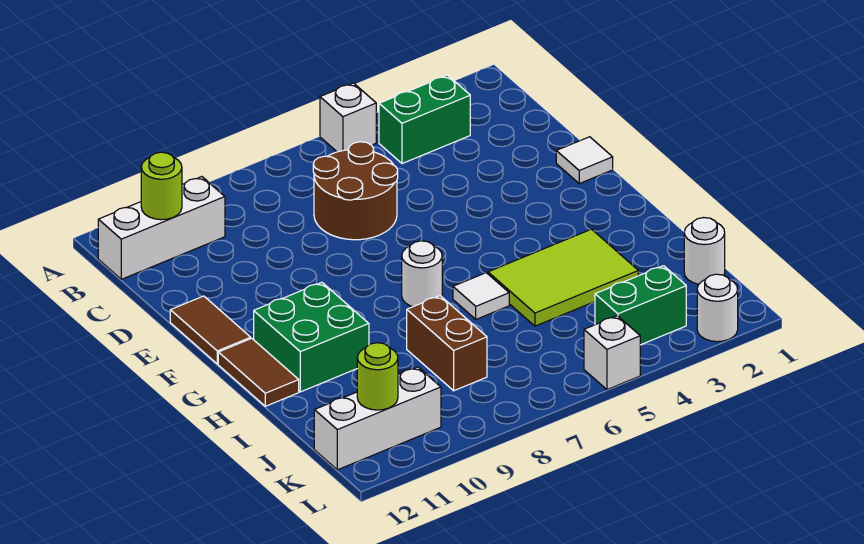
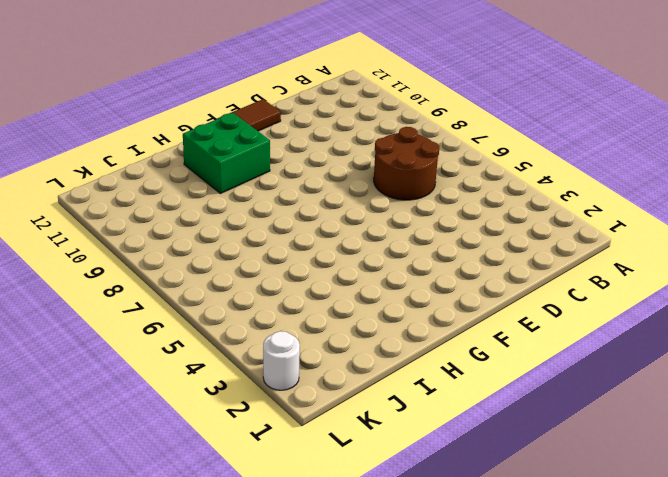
none -> white brick A5 level 1
none -> green brick B3:B4 level 1
none -> white brick B10:B12 level 1

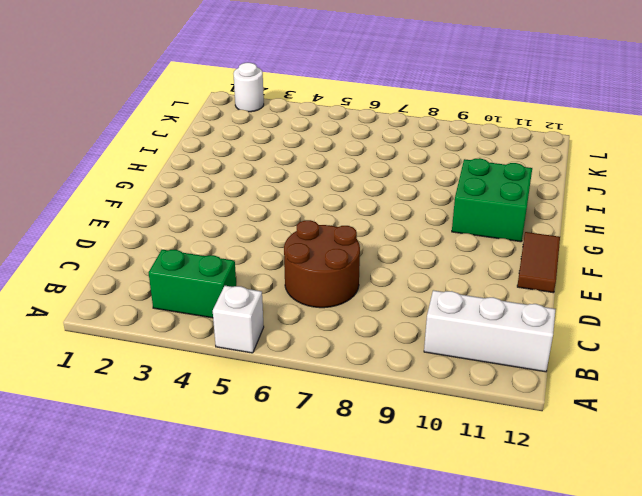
none -> white tile E1 level 1
none -> white round brick G7 level 1
none -> brown tile G12:H12 level 1

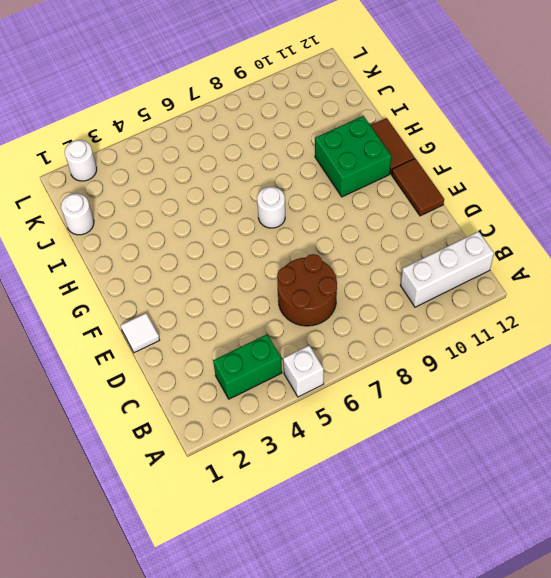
none -> lime tile H3:I5 level 1
none -> white tile H6 level 1
none -> brown brick I8:J8 level 1

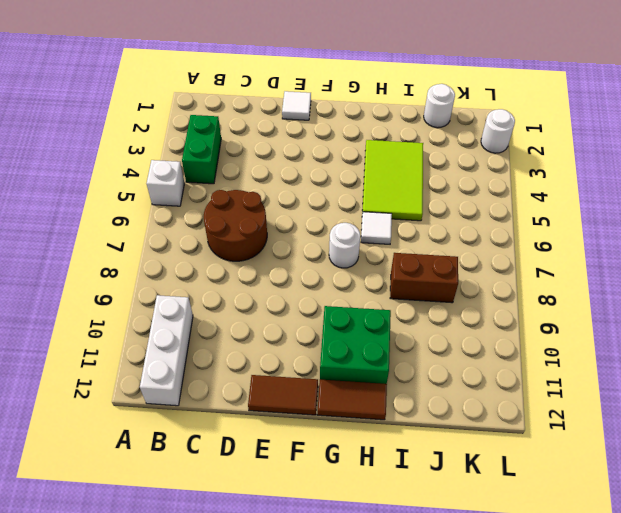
none -> green brick K3:K4 level 1
none -> white brick K10:K12 level 1
none -> white brick L5 level 1

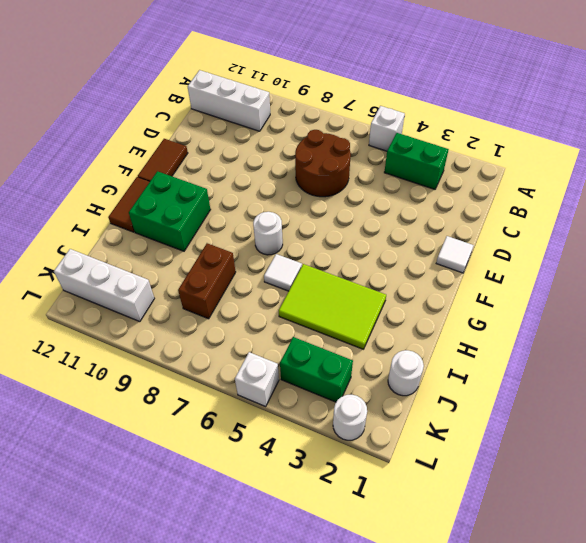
none -> lime round brick B11 level 2
none -> lime round brick K11 level 2

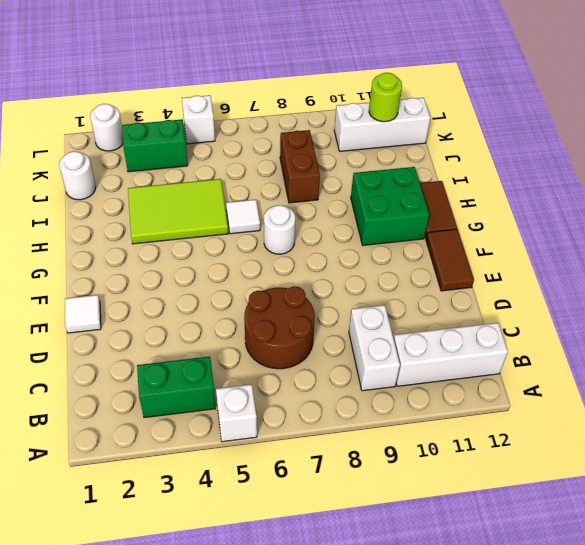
white brick B9:C9 level 1 -> none
none -> lime round brick B11 level 2

